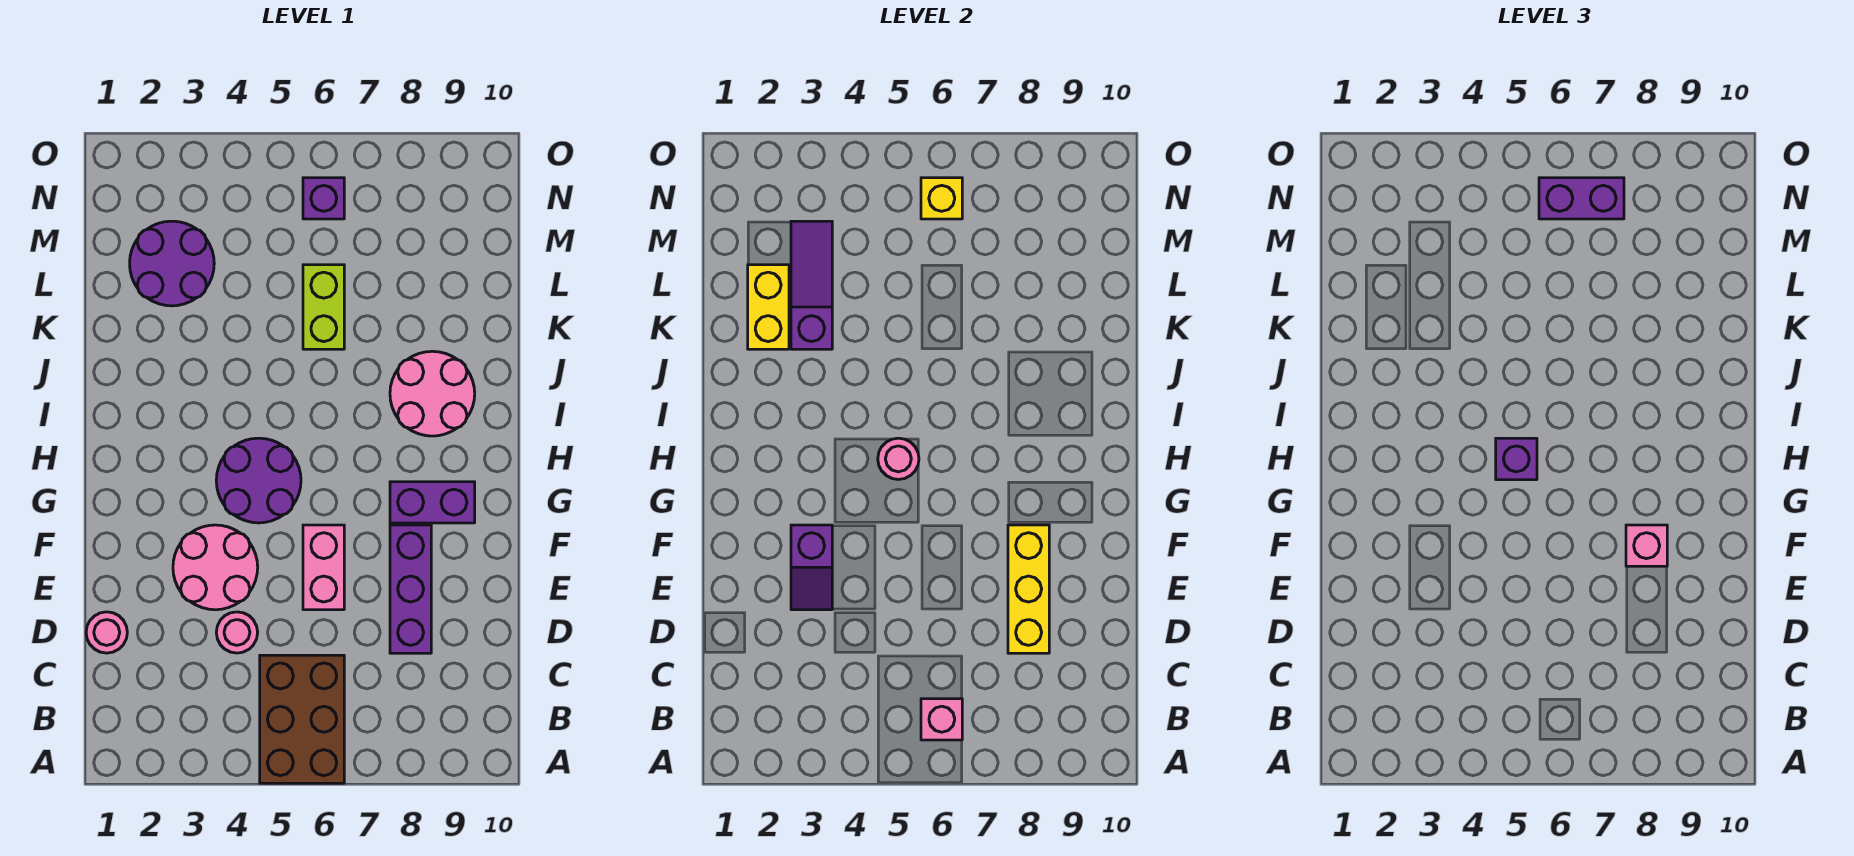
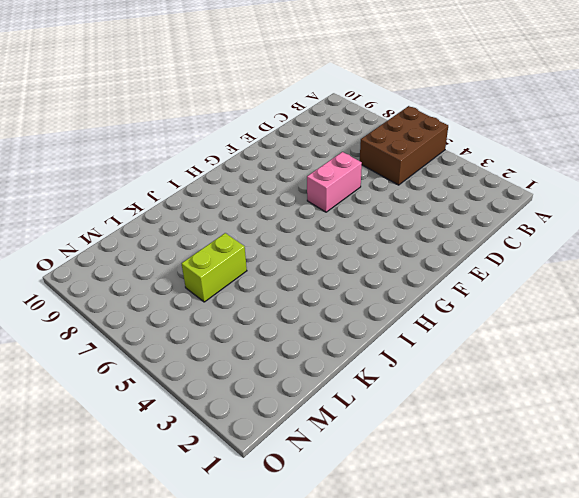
none -> pink round brick D1 level 1
none -> pink round brick D4 level 1
none -> purple brick D8:F8 level 1

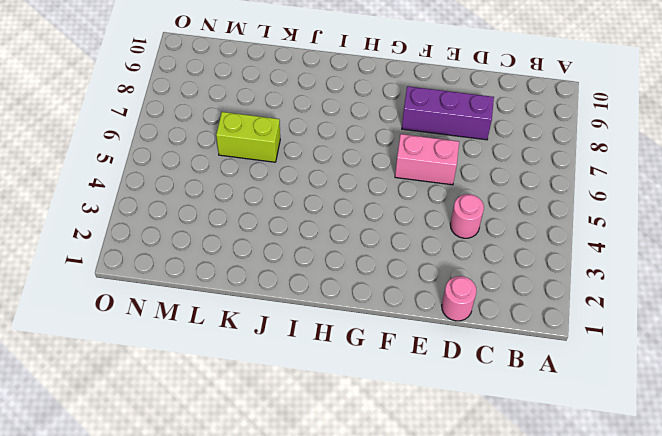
none -> brown brick A5:C6 level 1
none -> pink round brick E3:F4 level 1
none -> purple round brick G4:H5 level 1

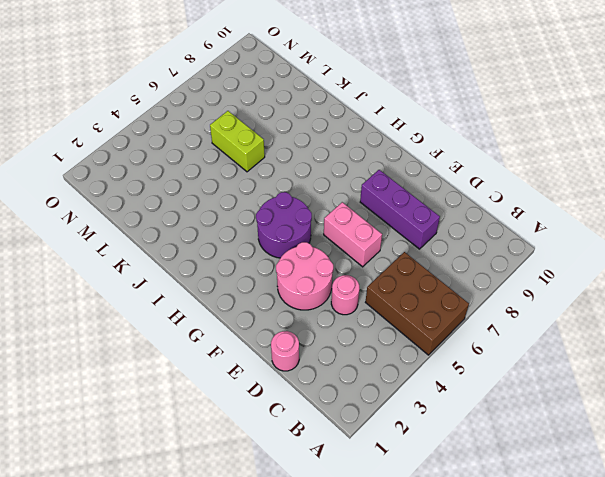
none -> purple brick G8:G9 level 1
none -> pink round brick I8:J9 level 1
none -> purple round brick L2:M3 level 1

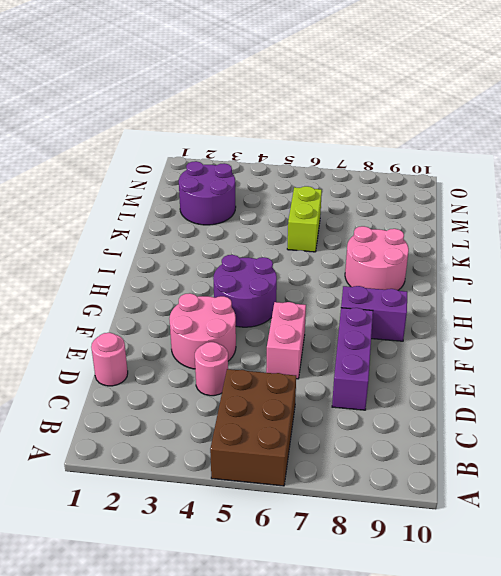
none -> purple brick N6 level 1
none -> pink brick B6 level 2
none -> yellow brick D8:F8 level 2

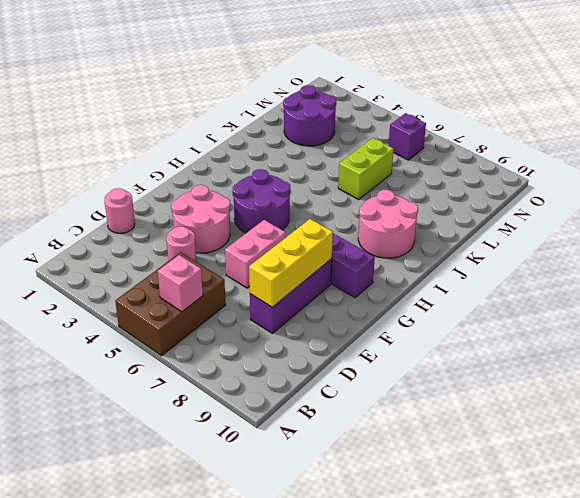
none -> purple slope E3:F3 level 2 top F
none -> pink round brick H5 level 2
none -> yellow brick K2:L2 level 2

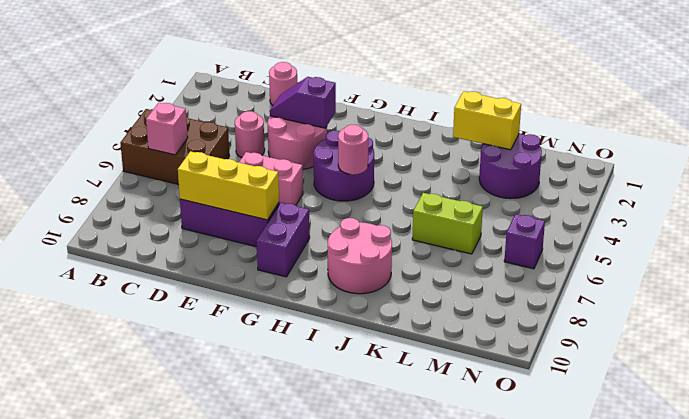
none -> purple slope K3:M3 level 2 top K
none -> yellow brick N6 level 2
none -> pink brick F8 level 3

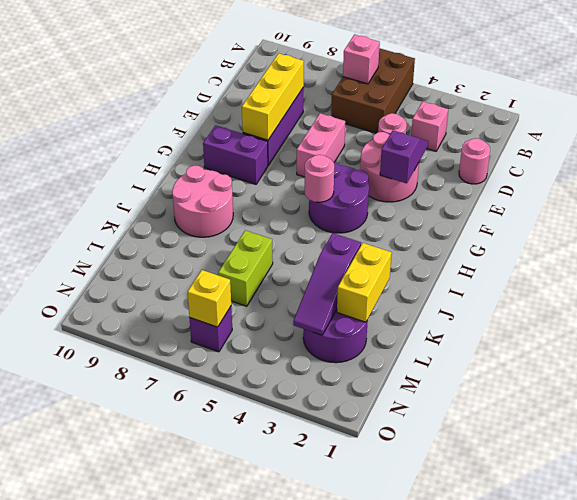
pink brick C3 level 1 -> pink brick F8 level 3
none -> purple brick H5 level 3
none -> purple brick N6:N7 level 3

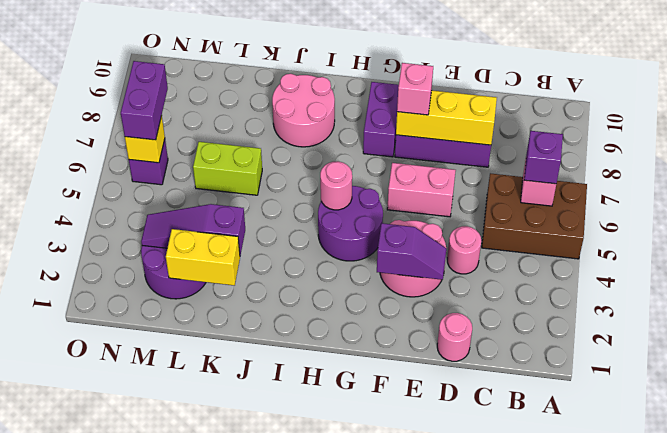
purple brick B6 level 3 -> purple brick H5 level 3

